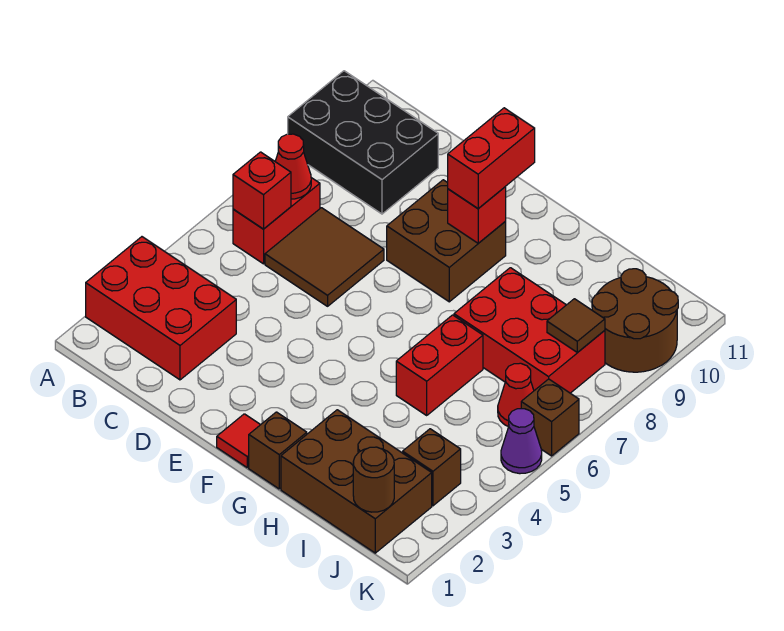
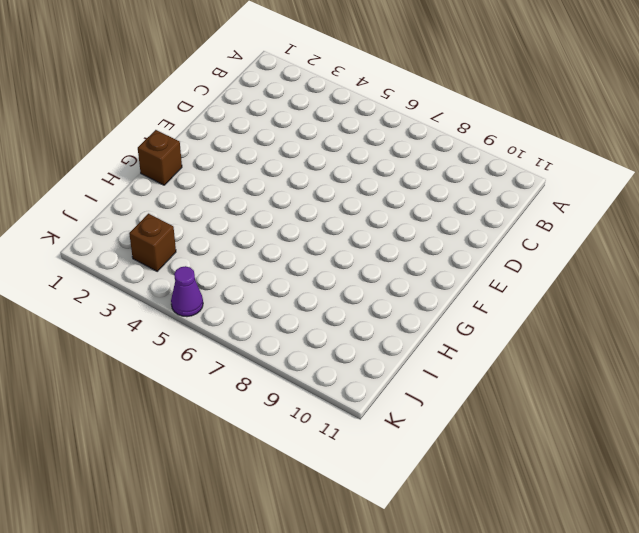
none -> red brick A2:C3 level 1
none -> black brick A9:C10 level 1
none -> red brick B6:B7 level 1

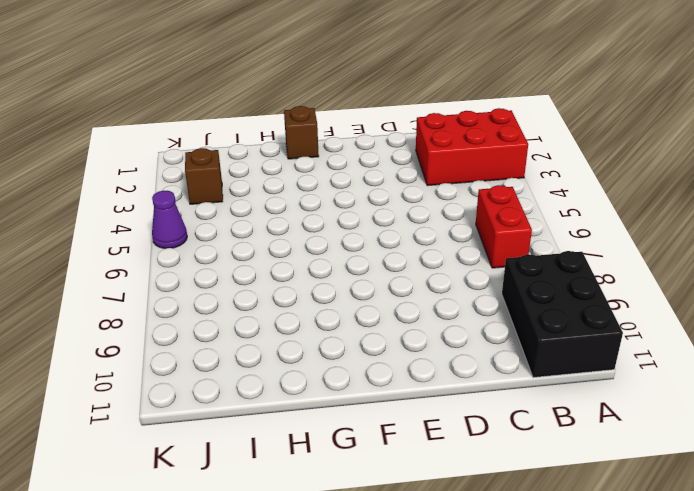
black brick A9:B11 level 1 -> black brick A9:C10 level 1
none -> brown tile C6:D7 level 1
none -> brown brick E8:F9 level 1
none -> red tile F1 level 1

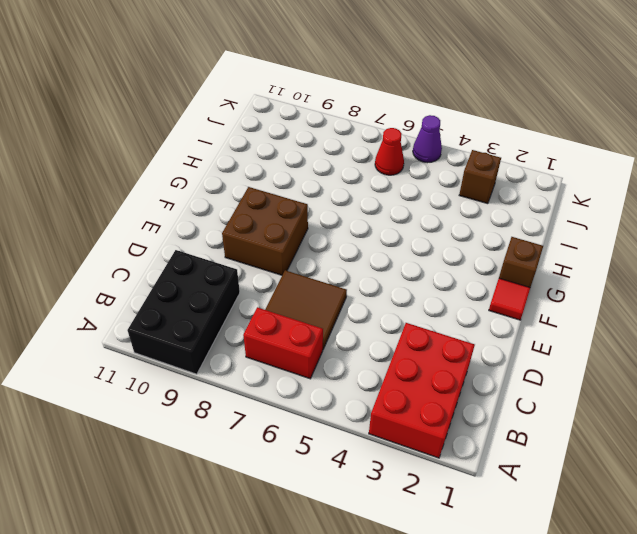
none -> brown brick H1:J2 level 1
none -> red brick H5:H6 level 1
none -> red brick H7:J8 level 1

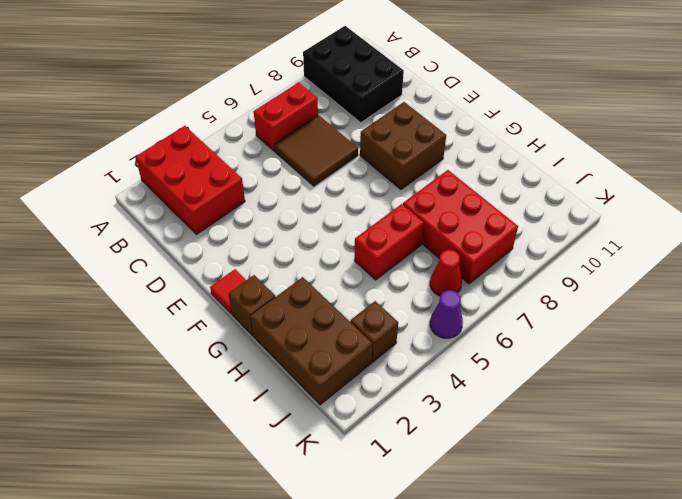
none -> brown round brick J9:K10 level 1
none -> brown brick K6 level 1
none -> red brick B6 level 2

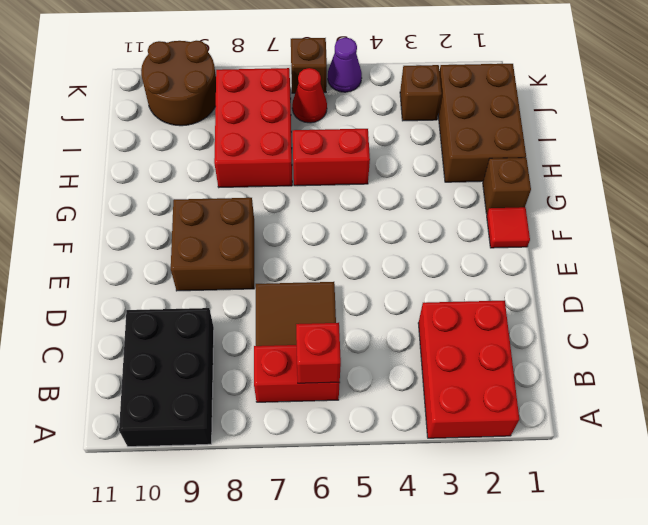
none -> red cone B7 level 2
none -> red brick F9 level 2
none -> brown round brick J1 level 2

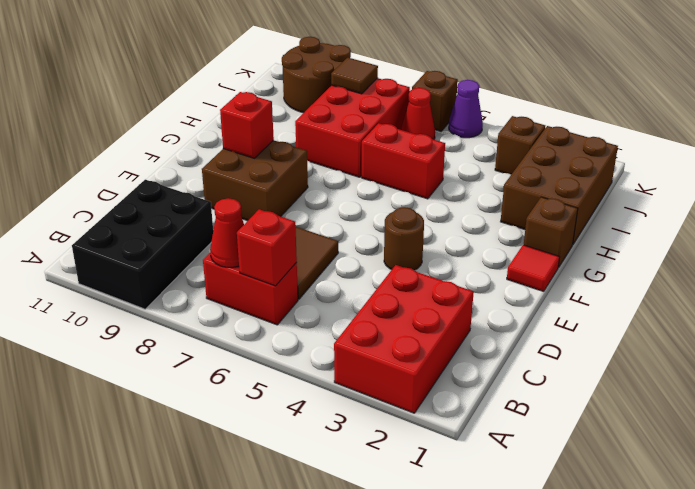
brown round brick E4 level 1 -> brown round brick J1 level 2
none -> red brick F9:F10 level 3

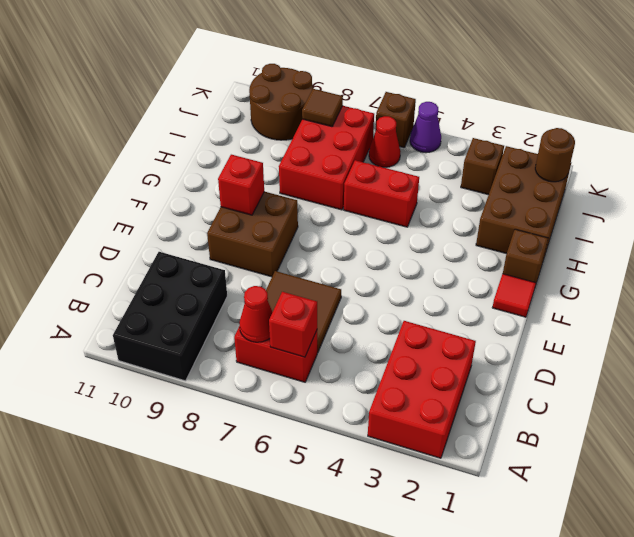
none -> red brick F9:F10 level 3

